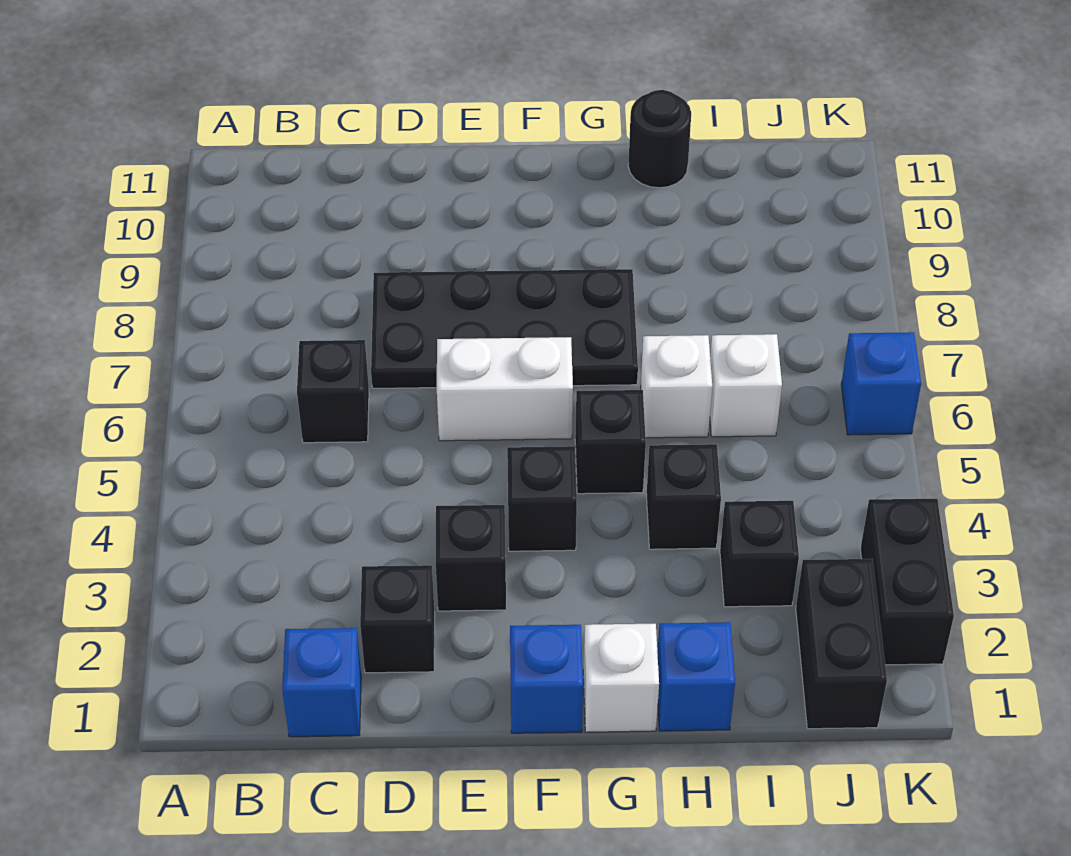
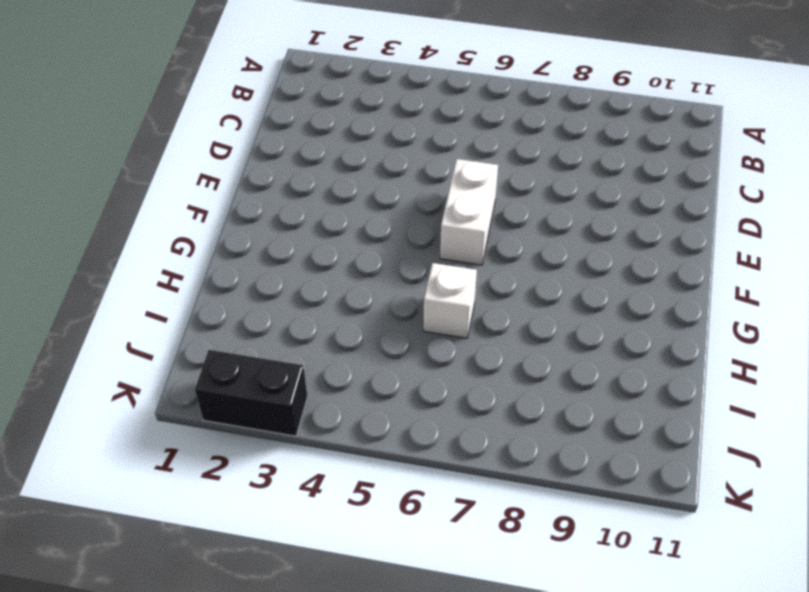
none -> blue brick C1 level 1
none -> black brick C6 level 1
none -> black brick D2 level 1

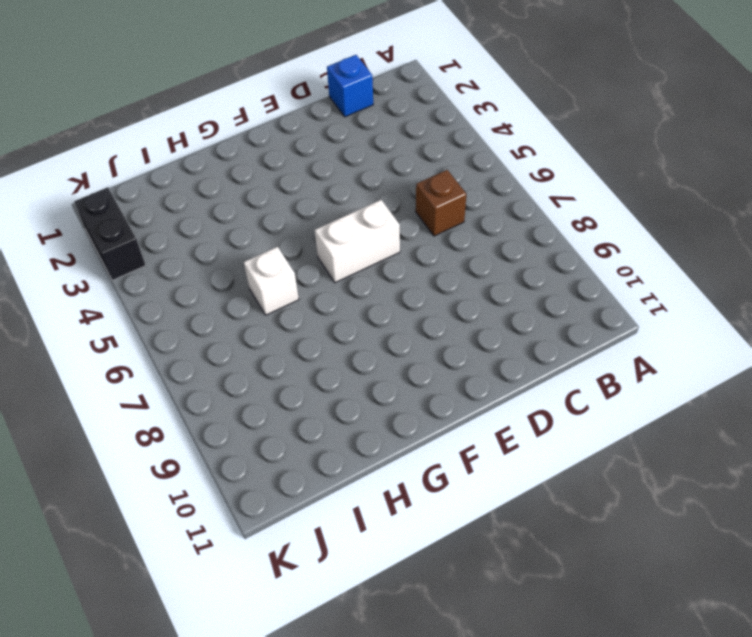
brown brick C6 level 1 -> black brick C6 level 1
none -> black brick D2 level 1
none -> black plate D7:G8 level 1
none -> black brick E3 level 1

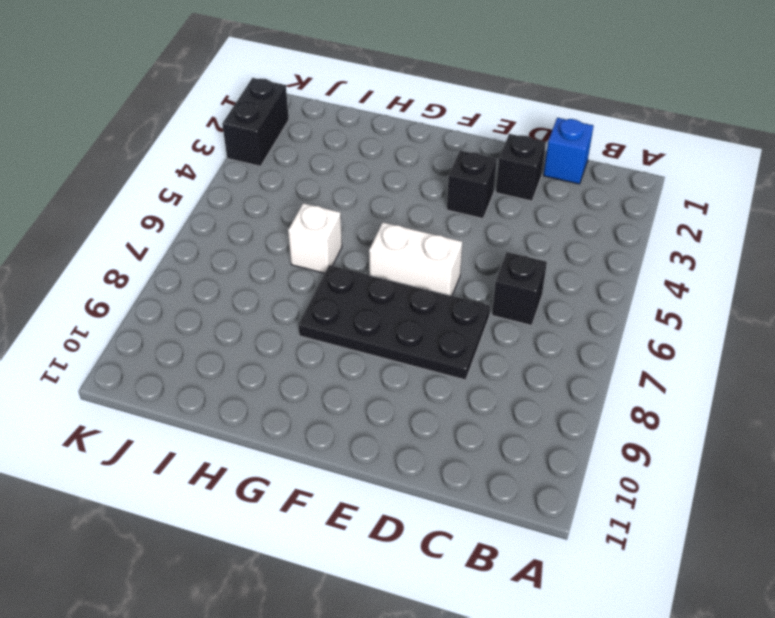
none -> blue brick F1 level 1
none -> black brick F4 level 1
none -> white brick G1 level 1

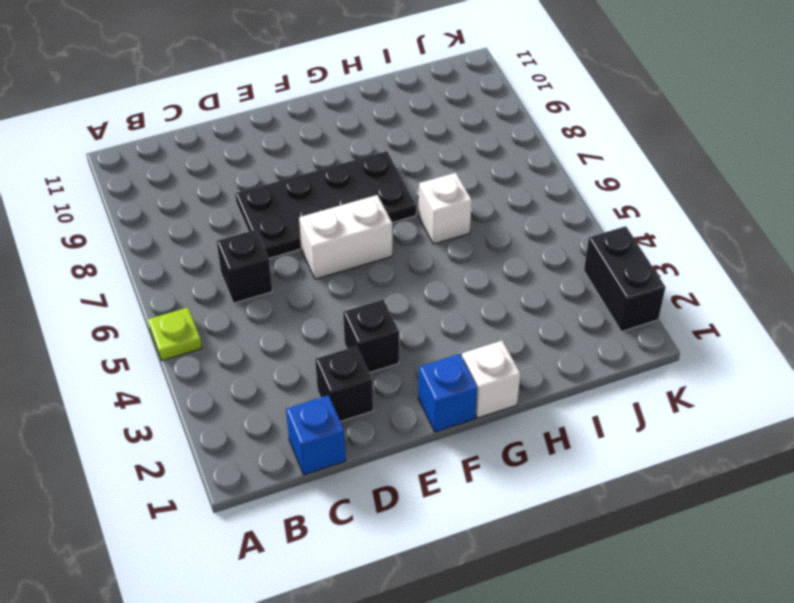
lime plate A5 level 1 -> none
none -> black brick F4 level 1
none -> black brick G5 level 1
none -> blue brick H1 level 1

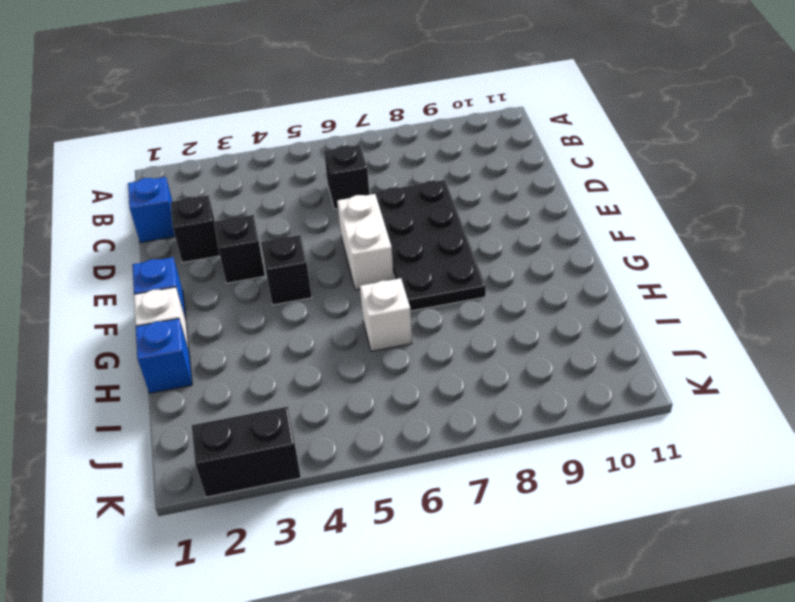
none -> black brick G5 level 1
none -> black brick H4 level 1
none -> black round brick H11 level 1

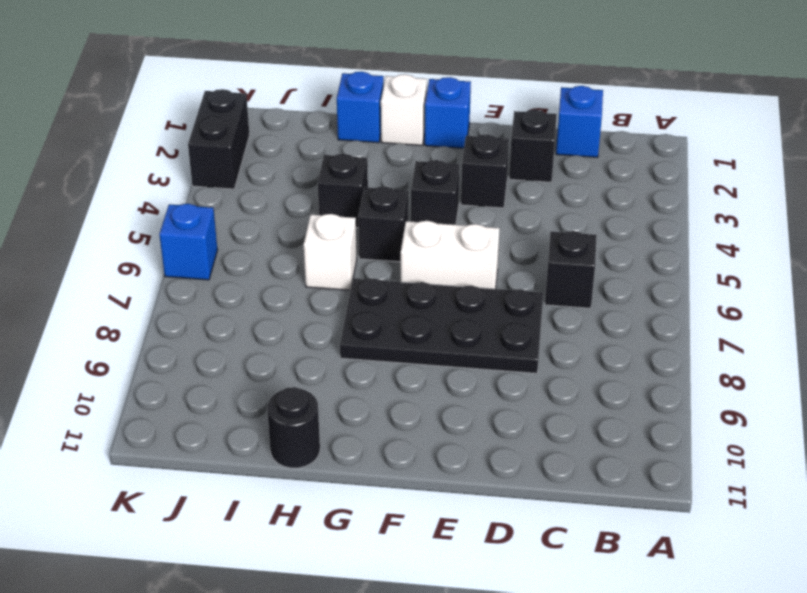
none -> black brick I3 level 1
none -> white brick I6 level 1
none -> black brick J1:J2 level 1

